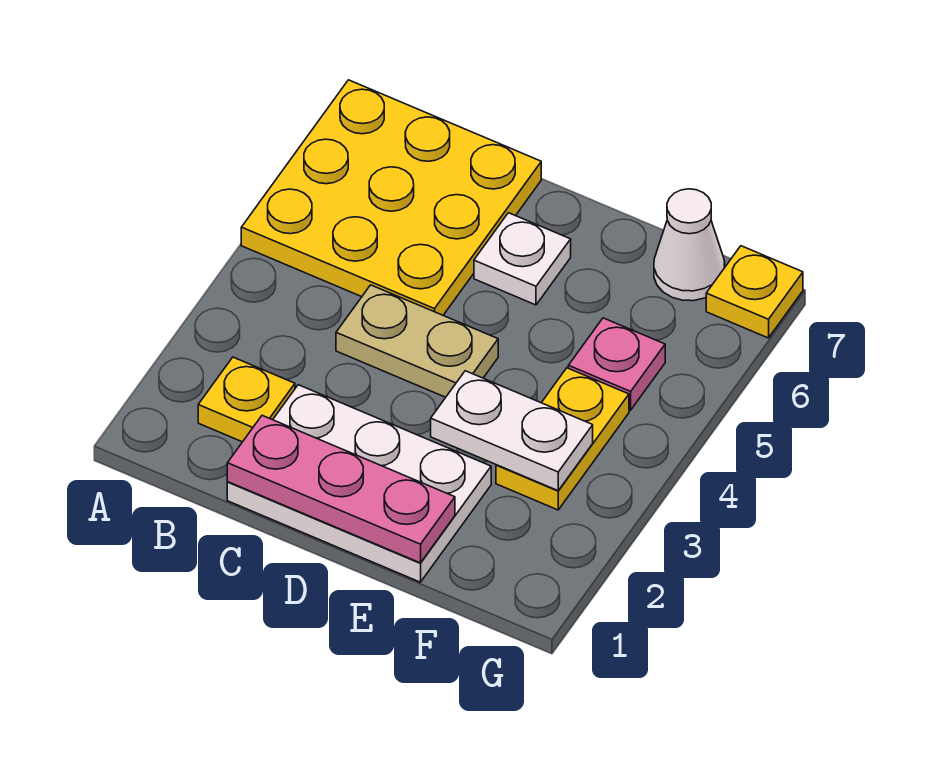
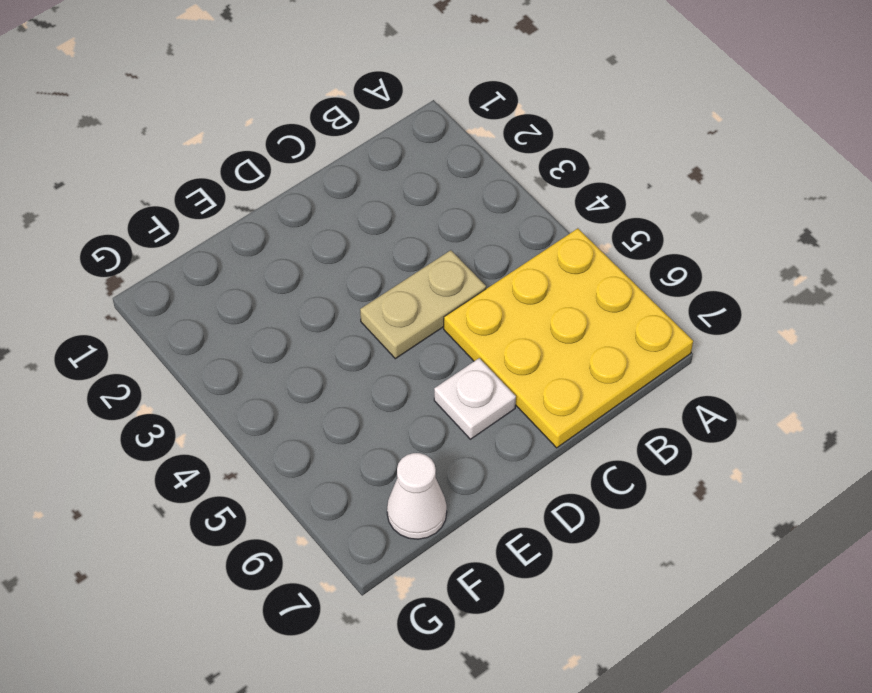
none -> yellow plate B2 level 1
none -> white plate C1:E2 level 1

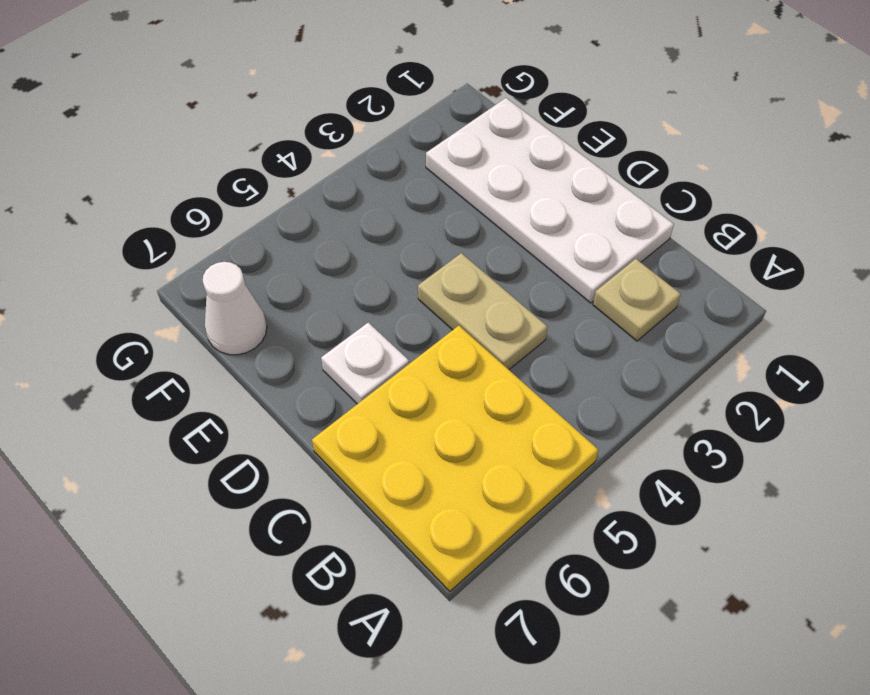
tan plate B2 level 1 -> yellow plate B2 level 1
white plate C1:F2 level 1 -> white plate C1:E2 level 1
none -> yellow plate F3:F4 level 1
none -> pink plate F5 level 1

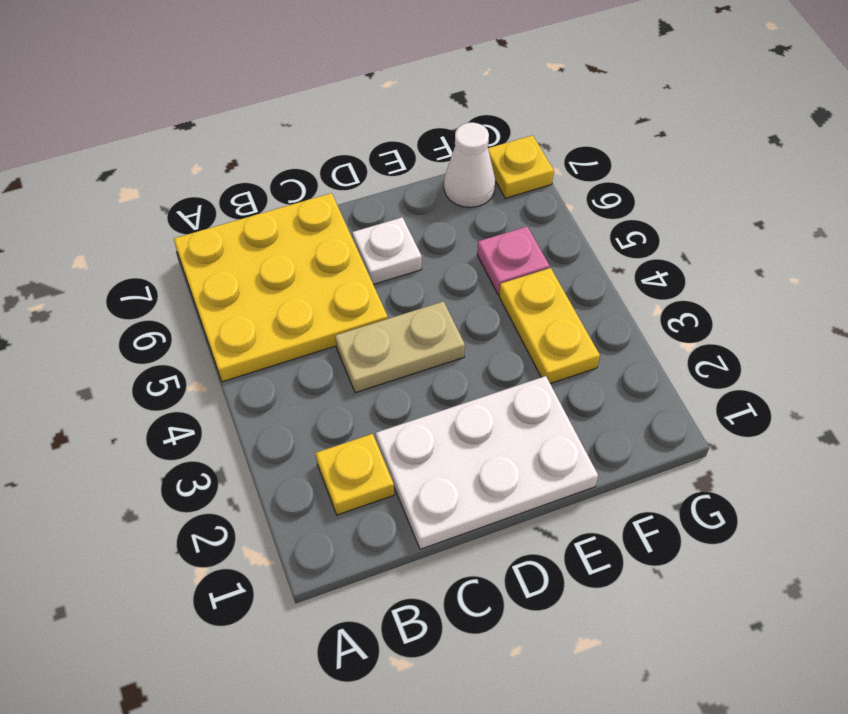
none -> pink plate C1:E1 level 2
none -> white plate E3:F3 level 2

